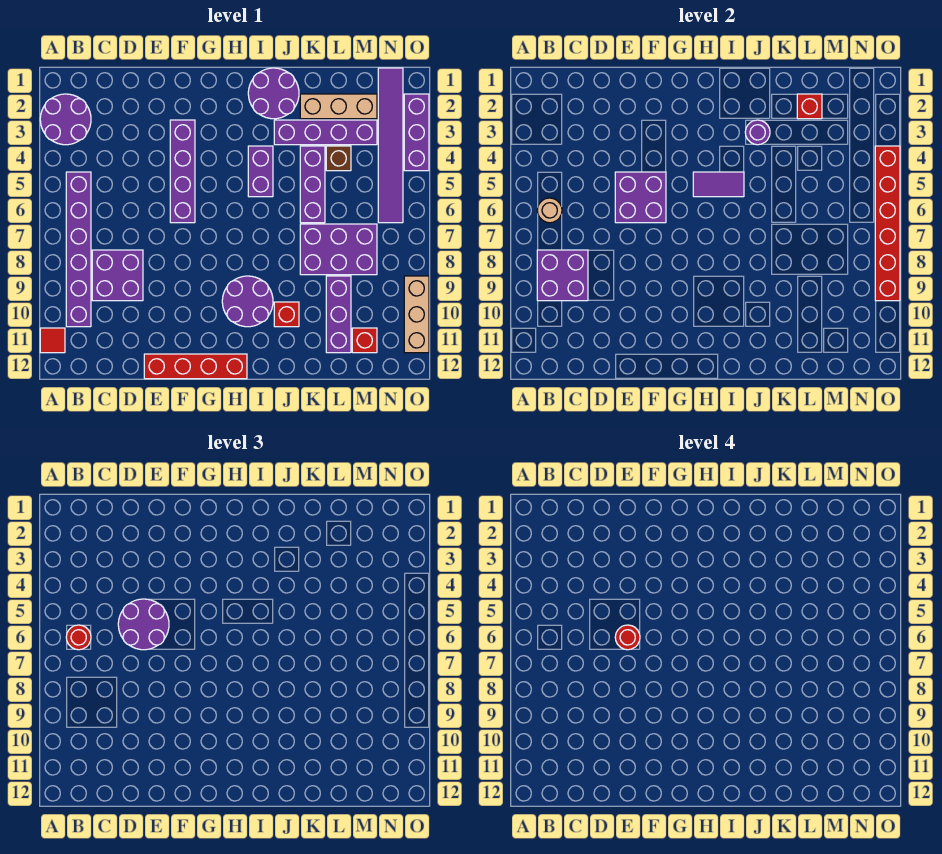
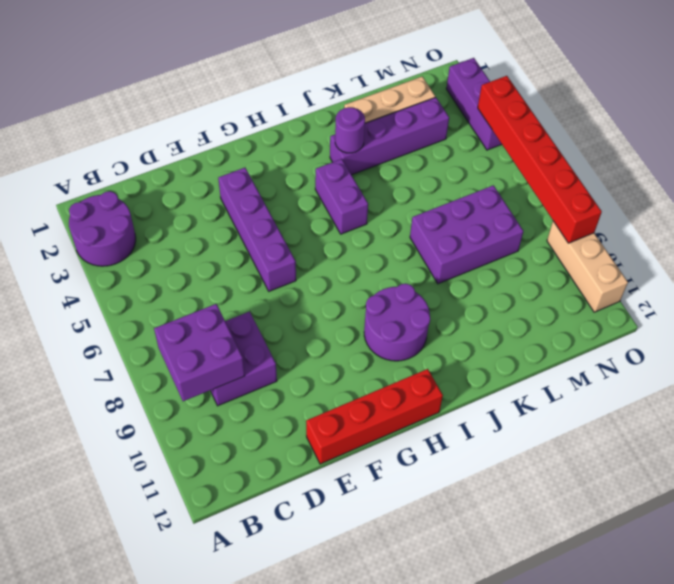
none -> red tile A11 level 1
none -> purple brick B5:B10 level 1
none -> purple round brick I1:J2 level 1
none -> red brick J10 level 1

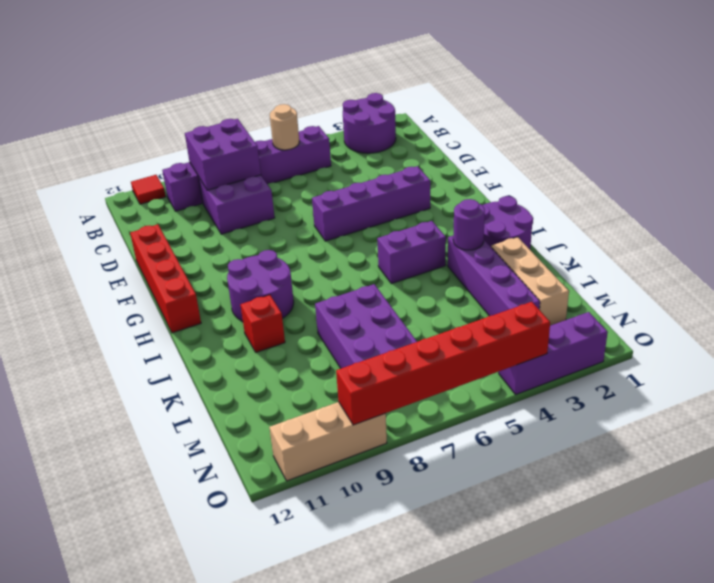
none -> purple brick K4:K6 level 1
none -> brown brick L4 level 1
none -> purple brick L9:L11 level 1
none -> red brick M11 level 1

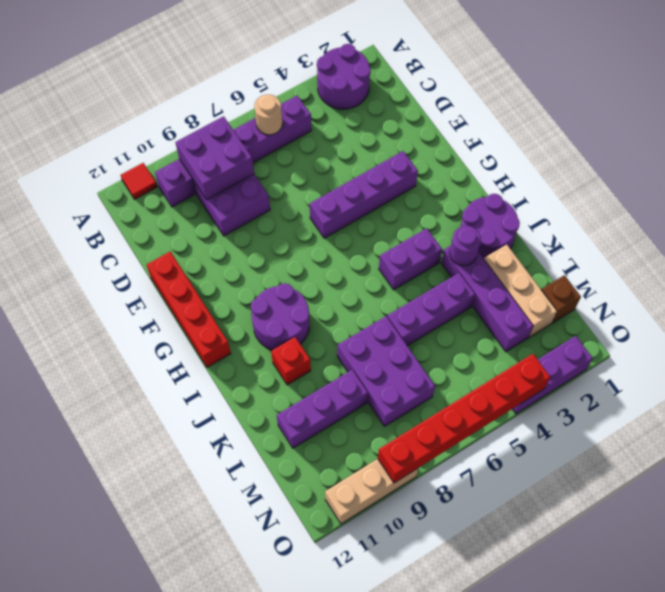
brown brick M1 level 1 -> brown brick L4 level 1
none -> red brick M11 level 1
none -> purple tile N1:N6 level 1
none -> purple brick E5:F6 level 2
none -> purple tile H5:I5 level 2

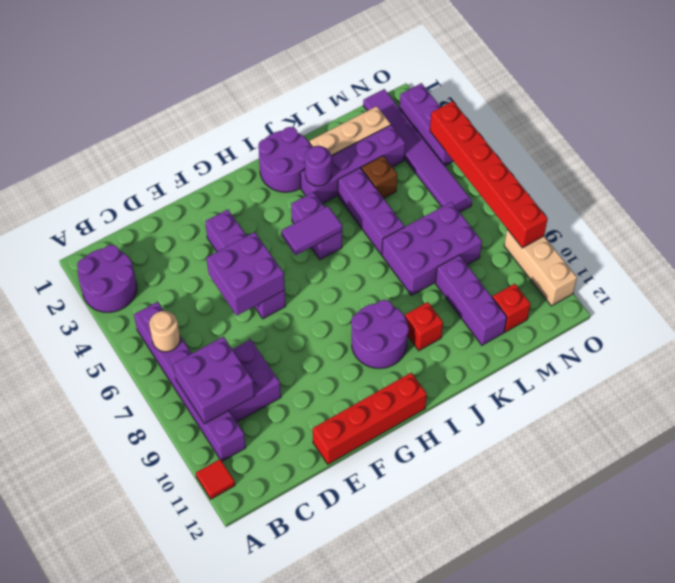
none -> red brick L2 level 2
none -> red round brick B6 level 3
none -> purple round brick D5:E6 level 3
none -> red round brick E6 level 4

